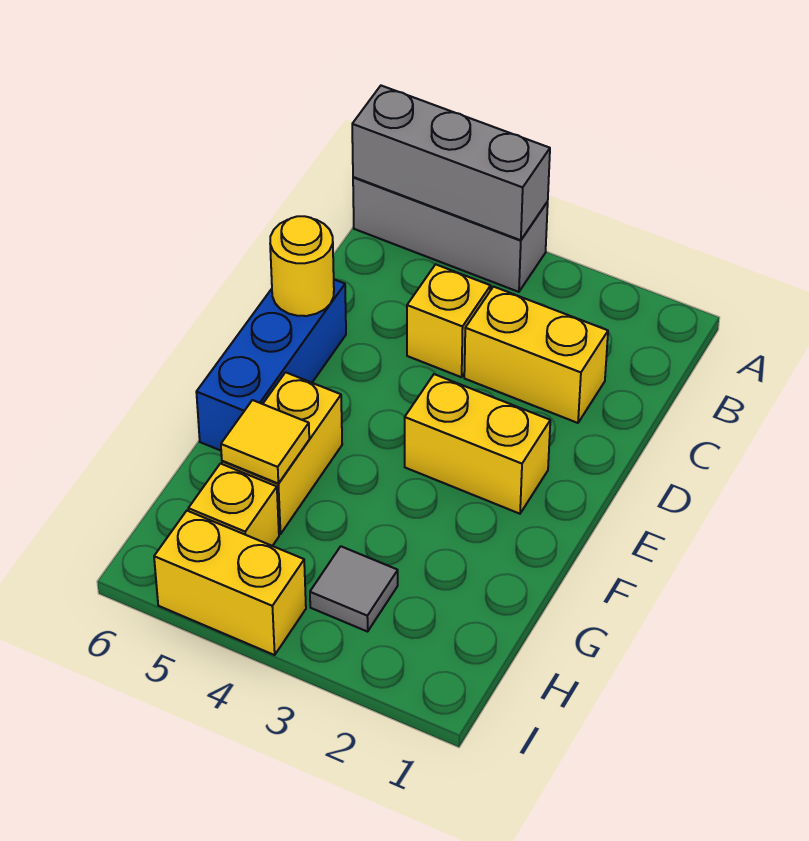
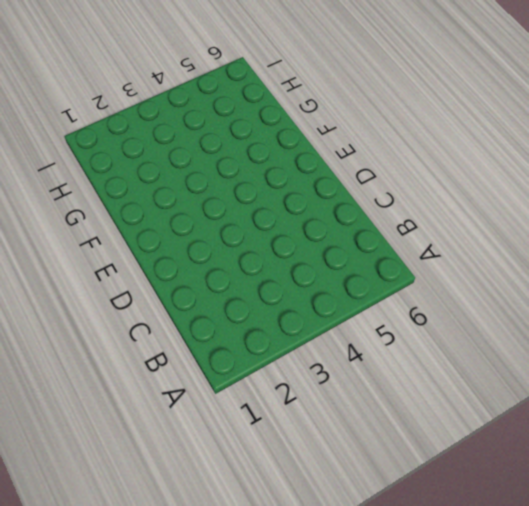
none -> grey brick A4:A6 level 1
none -> yellow brick C2:C3 level 1
none -> yellow brick C4 level 1

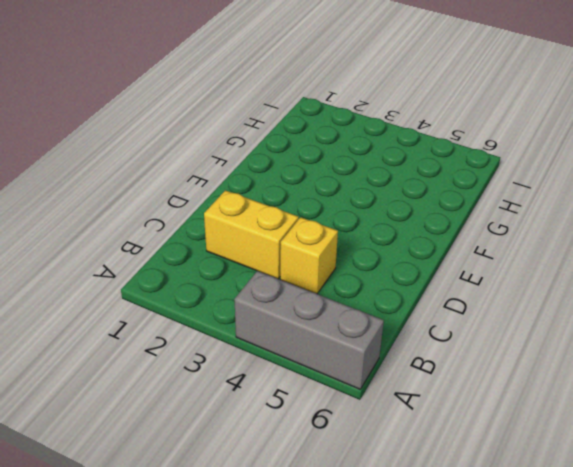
none -> blue brick D6:F6 level 1
none -> yellow brick E2:E3 level 1
none -> yellow brick F5:G5 level 1

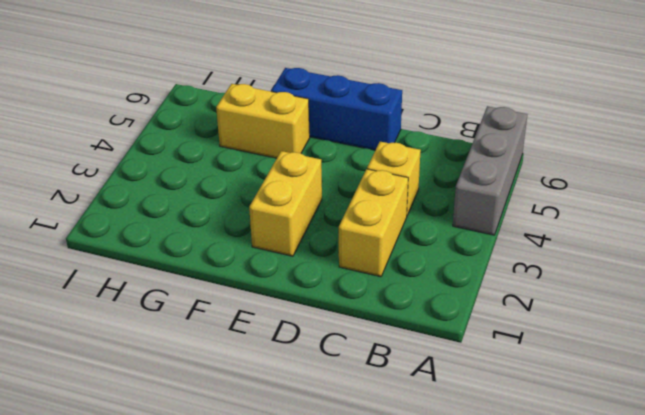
none -> grey tile H3 level 1
none -> yellow brick H5 level 1
none -> yellow brick I4:I5 level 1

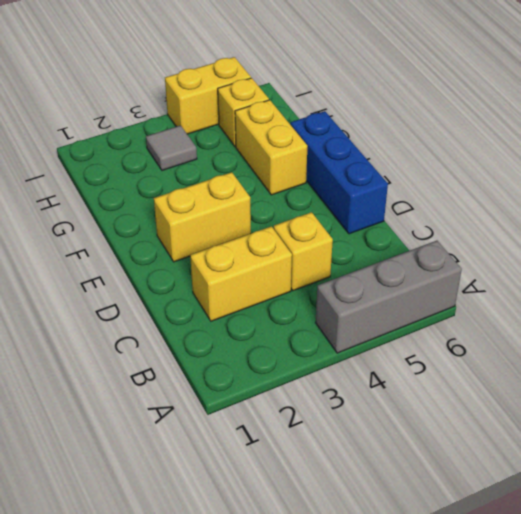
none -> grey brick A4:A6 level 2
none -> yellow round brick D6 level 2
none -> yellow tile G5 level 2

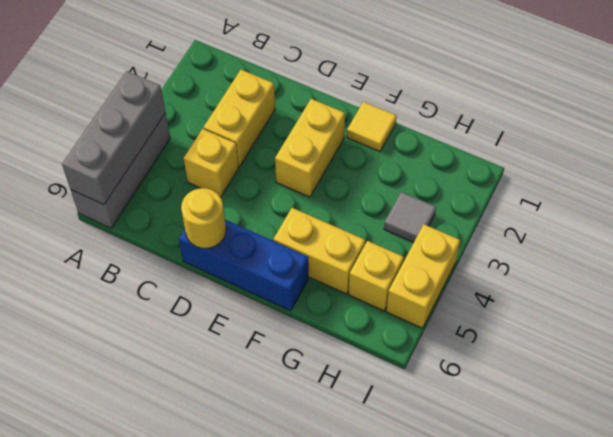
yellow tile F1 level 1 -> yellow tile G5 level 2

